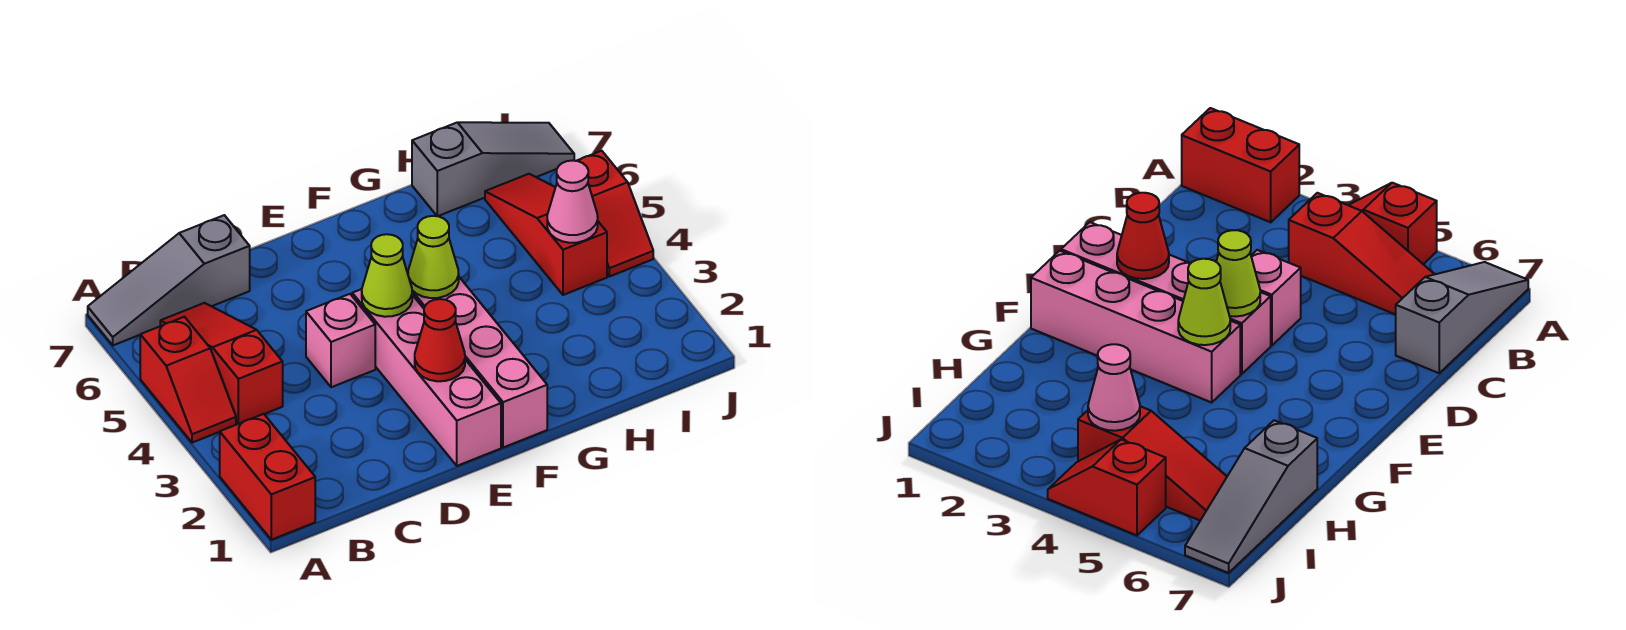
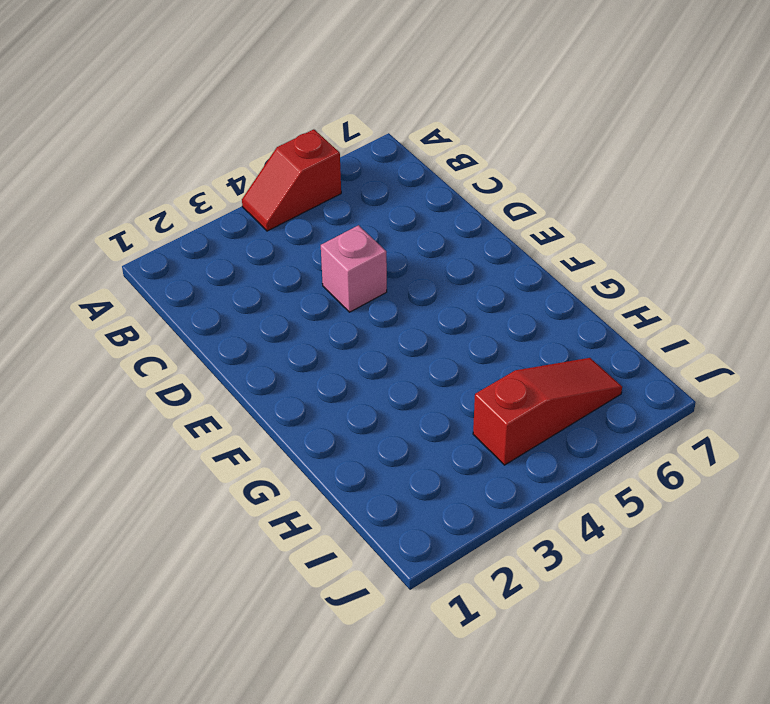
none -> red brick A1:A2 level 1
none -> grey slope A7:C7 level 1 top C
none -> red slope B4:B6 level 1 top 4

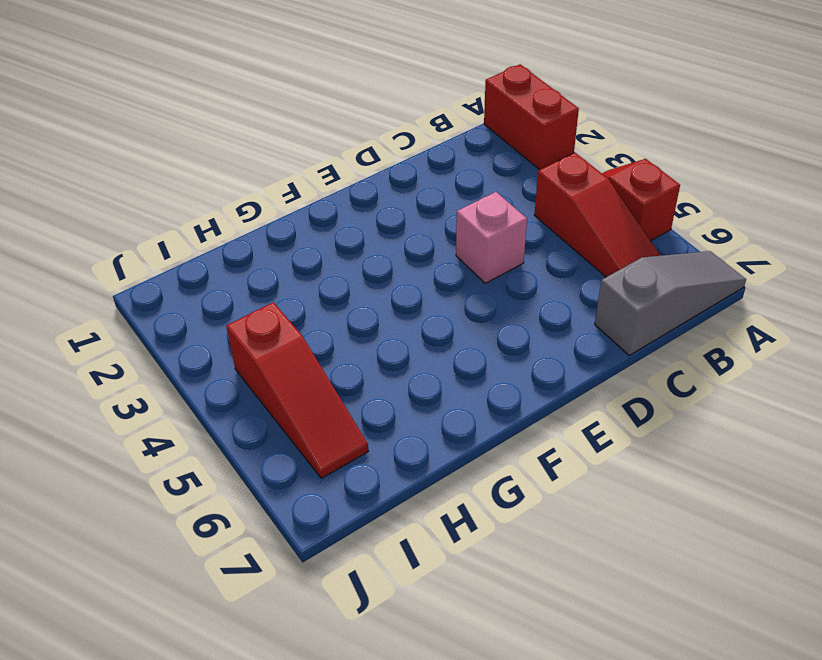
none -> pink brick E1:E4 level 1
none -> pink brick F1:F4 level 1
none -> grey slope H7:J7 level 1 top H

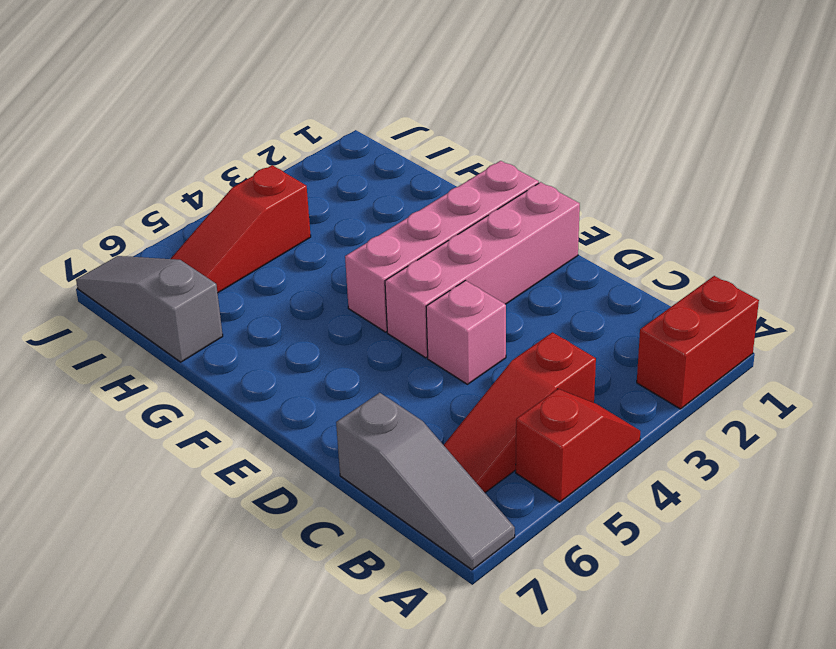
none -> red slope J4:J5 level 1 top 5
none -> red cone E2 level 2
none -> lime cone E4 level 2

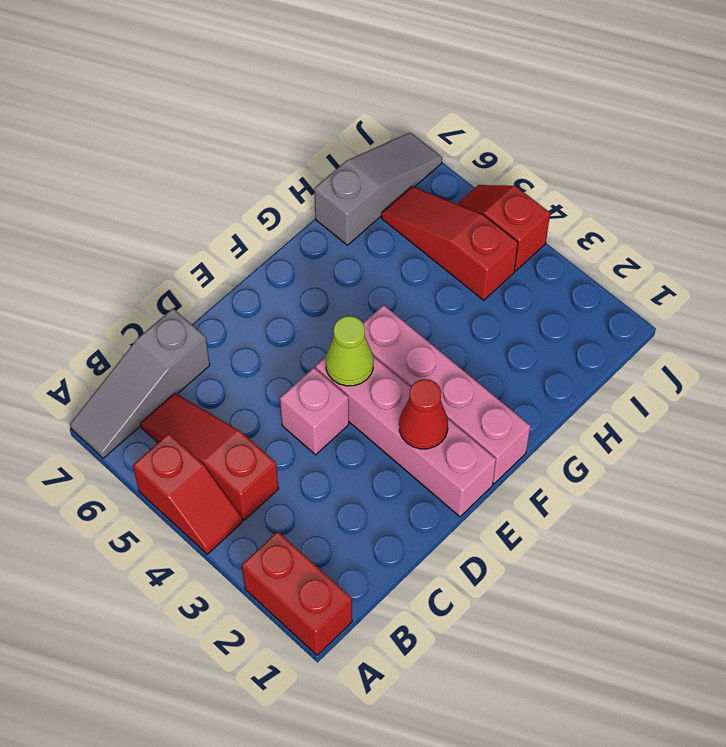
red slope J4:J5 level 1 top 4 -> red slope J4:J5 level 1 top 5
none -> lime cone F4 level 2
none -> pink cone I4 level 2

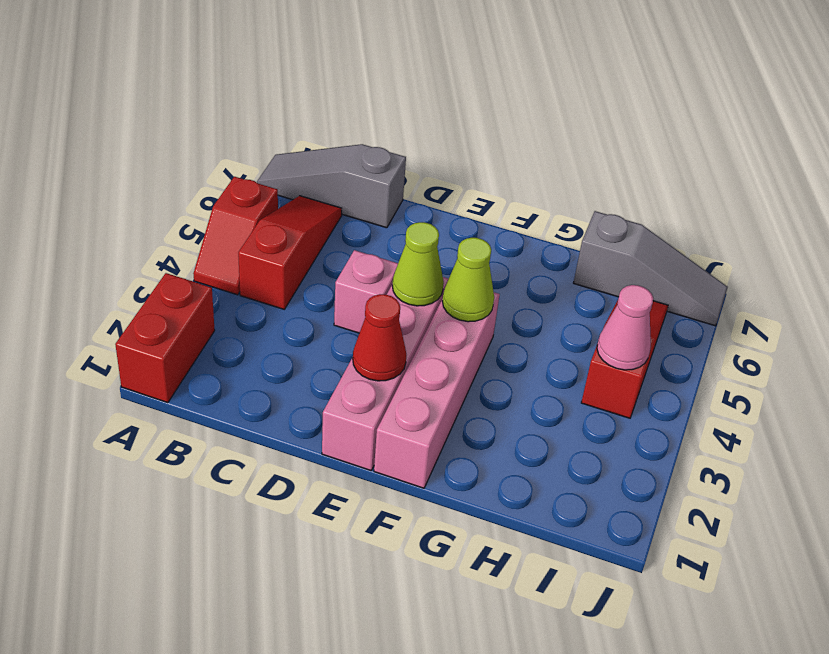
none -> red slope J4:J5 level 1 top 5

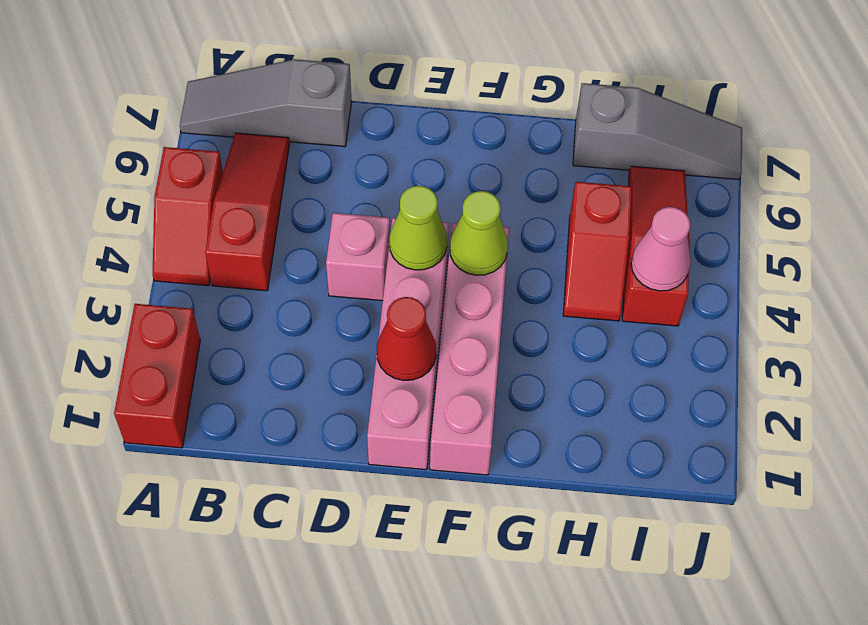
red slope H4:H5 level 1 top 5 -> red slope J4:J5 level 1 top 5

